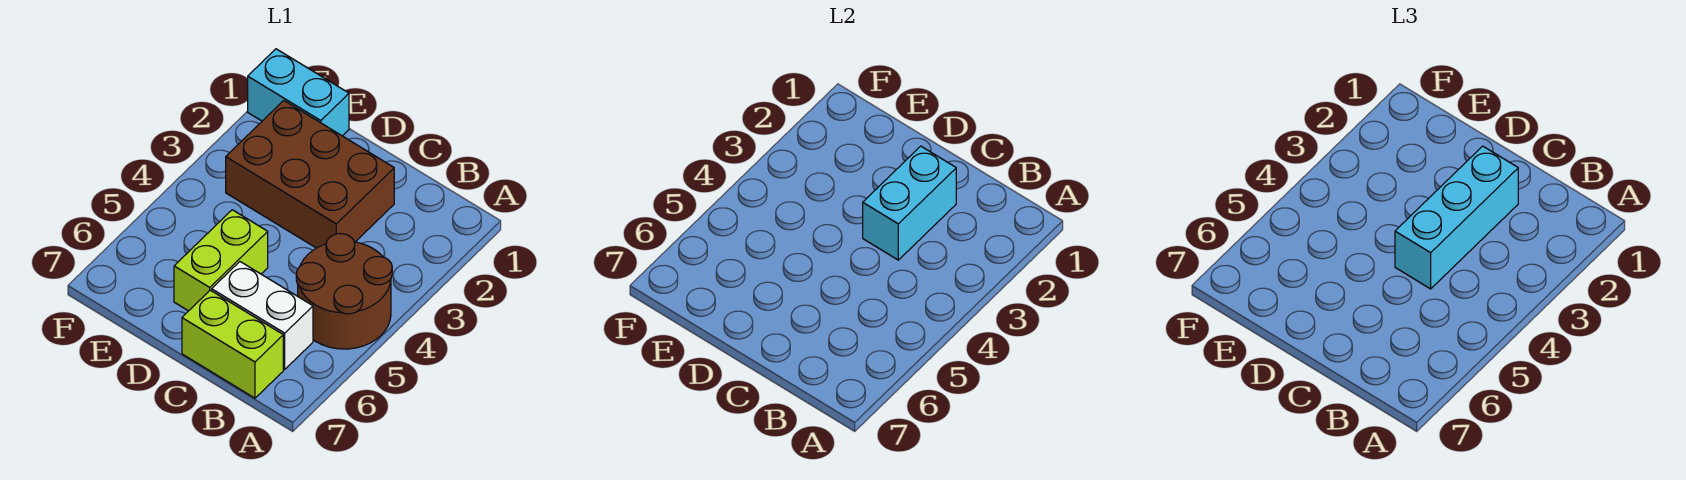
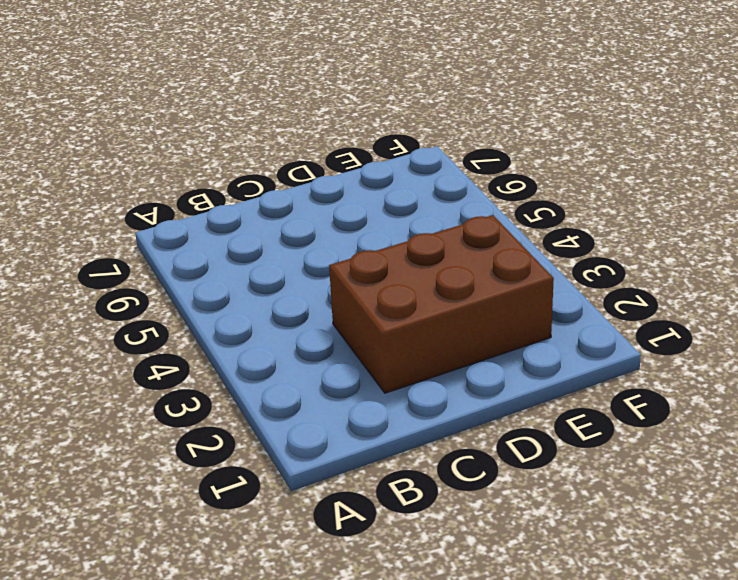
none -> brown round brick A4:B5 level 1
none -> white brick B6:C6 level 1

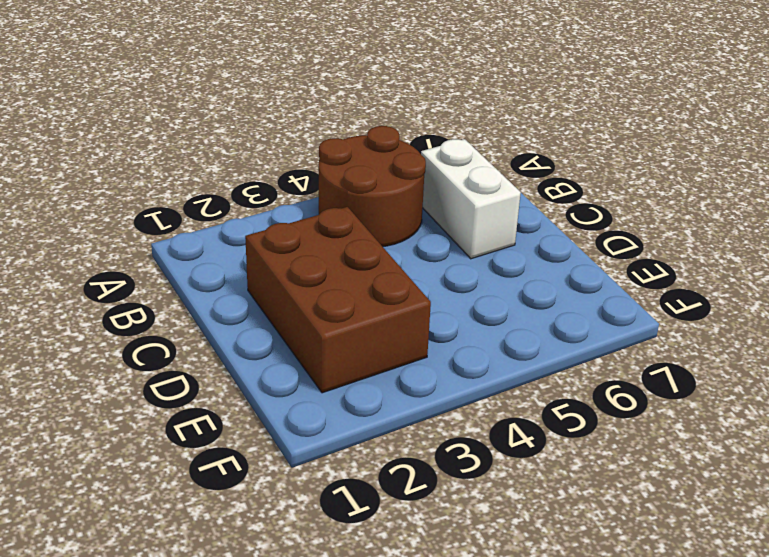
none -> lime brick B7:C7 level 1
none -> lime brick D5:D6 level 1

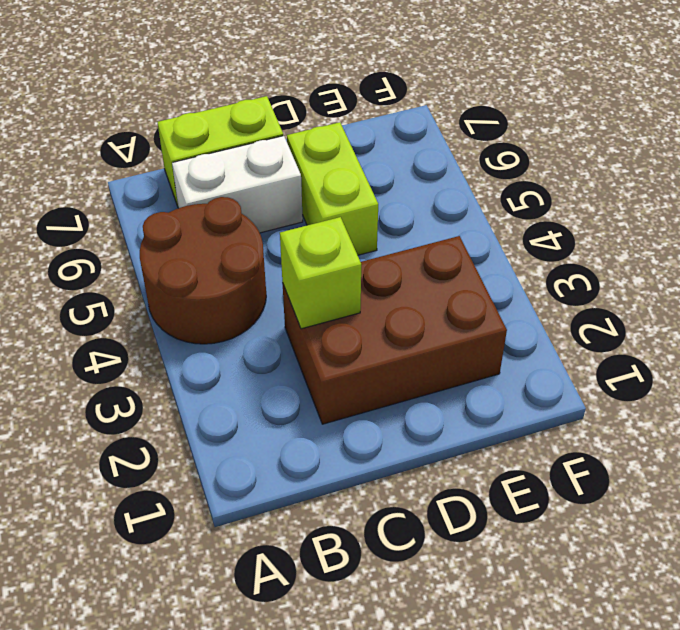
lime brick C3 level 2 -> cyan brick C2:C3 level 2
none -> cyan brick E1:F1 level 1
none -> cyan brick C2:C4 level 3

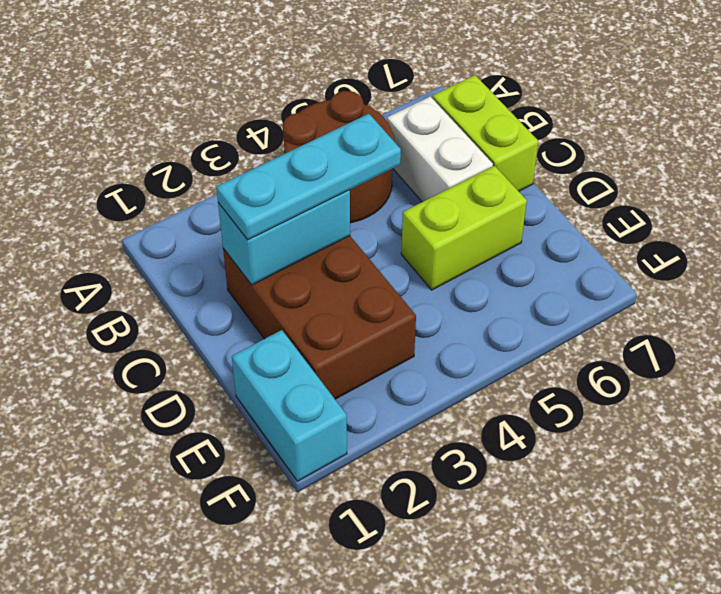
cyan plate C2:C4 level 3 -> cyan brick C2:C4 level 3

